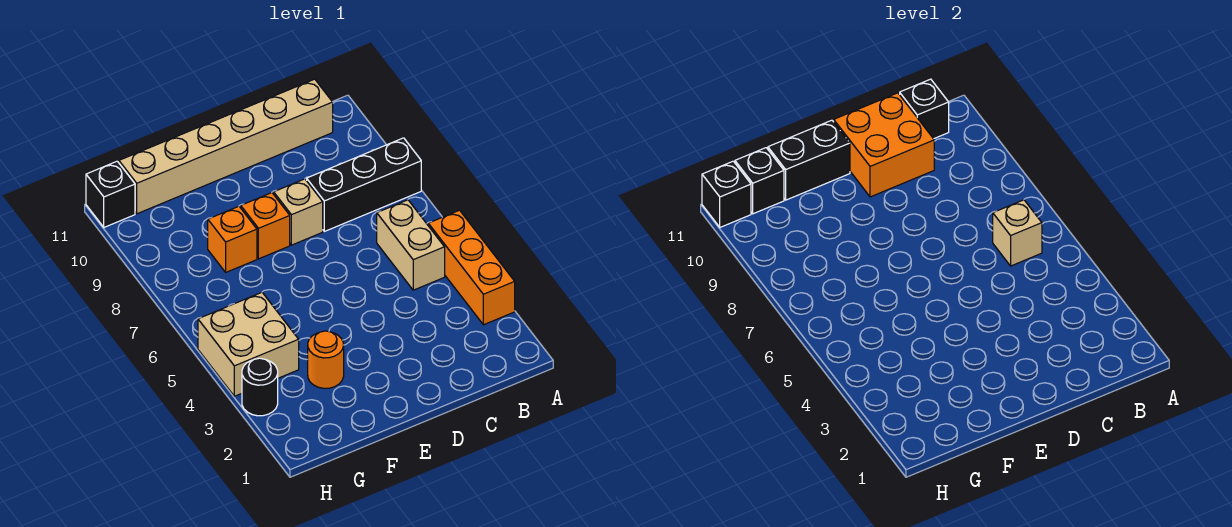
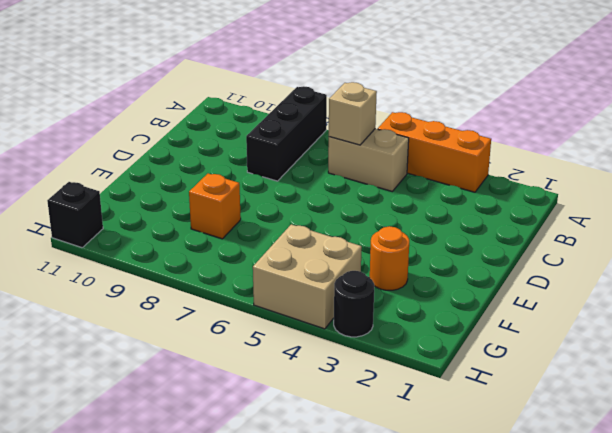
none -> tan brick B11:G11 level 1
none -> tan brick D8 level 1
none -> orange brick E8 level 1

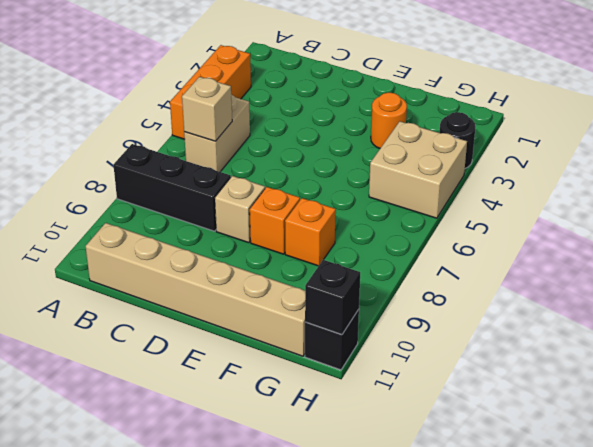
none -> black brick B11 level 2
none -> orange brick C10:D11 level 2
none -> black brick E11:F11 level 2

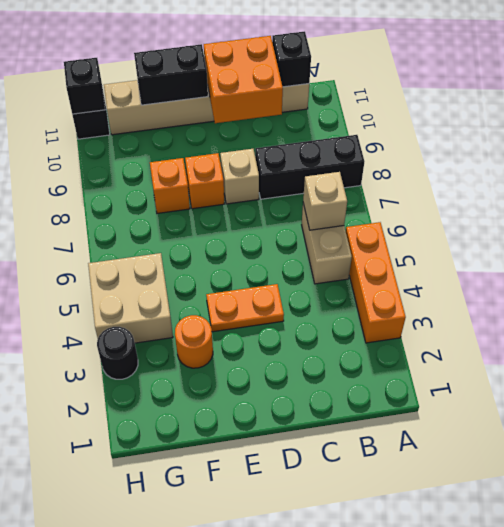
orange plate D4:E4 level 1 -> none
none -> black brick G11 level 2

